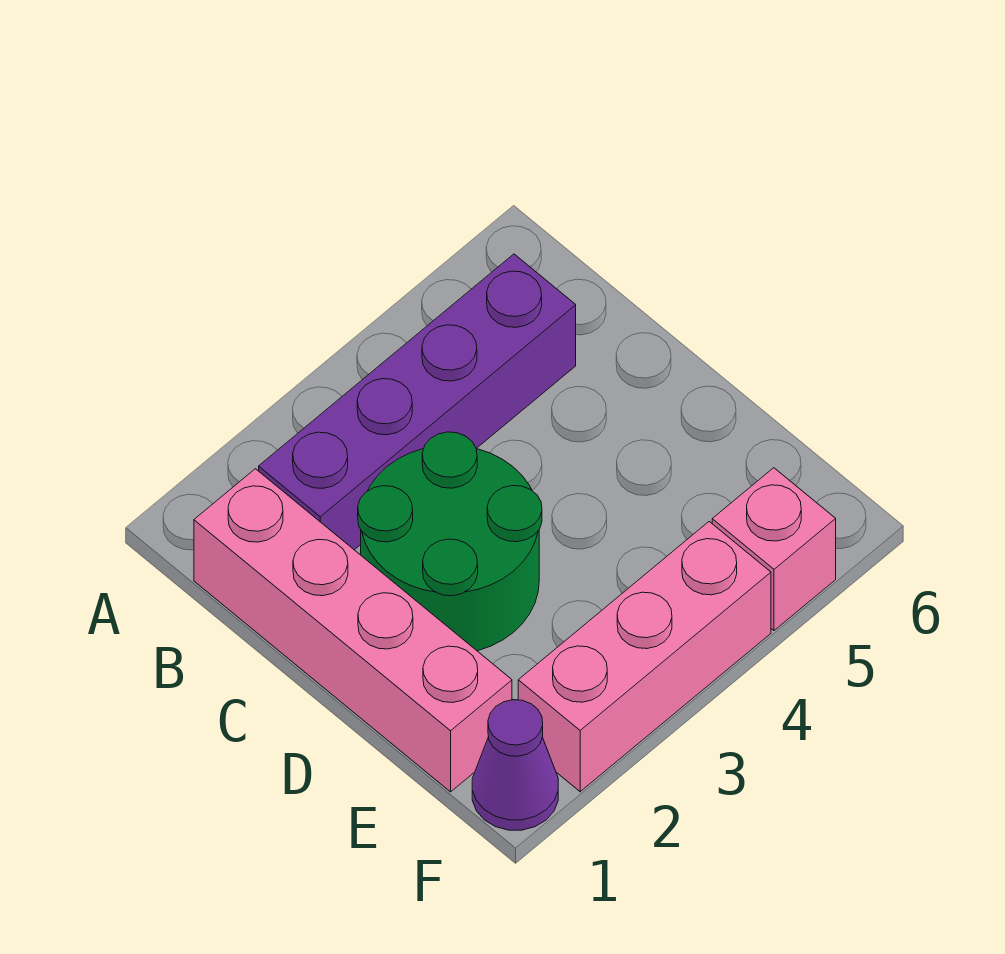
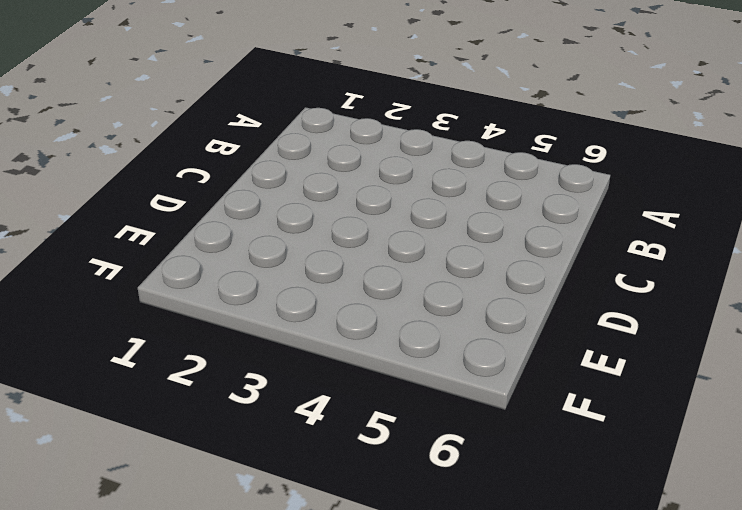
none -> pink brick B1:E1 level 1
none -> purple brick B2:B5 level 1

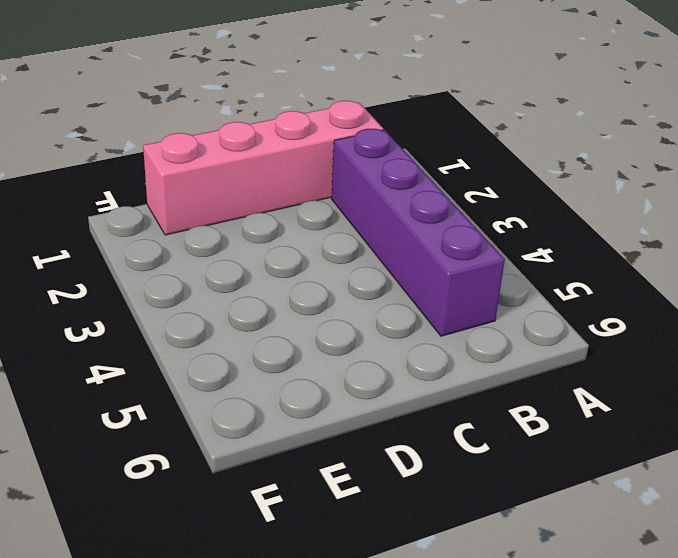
none -> green round brick C2:D3 level 1
none -> purple cone F1 level 1

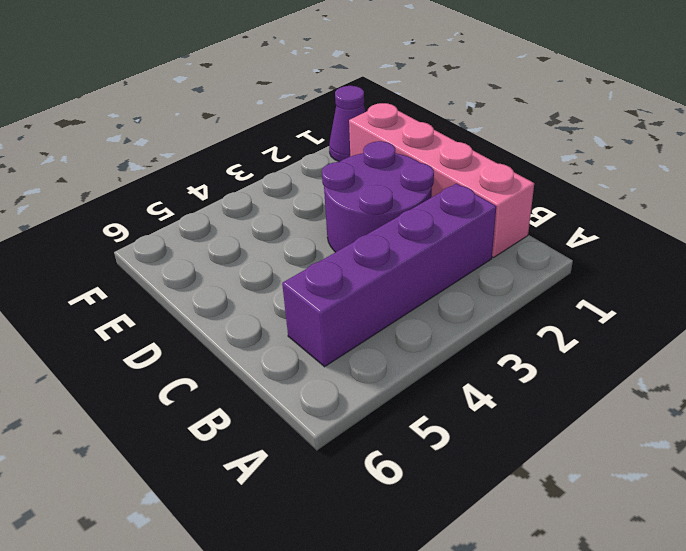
purple round brick C2:D3 level 1 -> green round brick C2:D3 level 1
none -> pink brick F2:F4 level 1
none -> pink brick F5 level 1

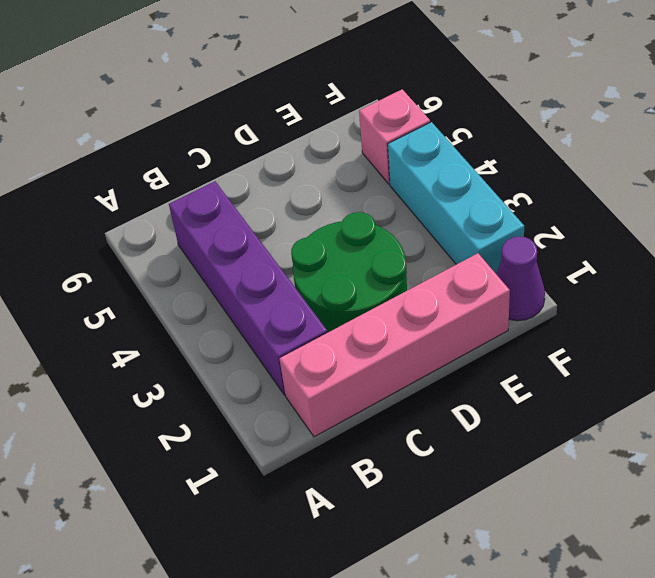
cyan brick F2:F4 level 1 -> pink brick F2:F4 level 1

